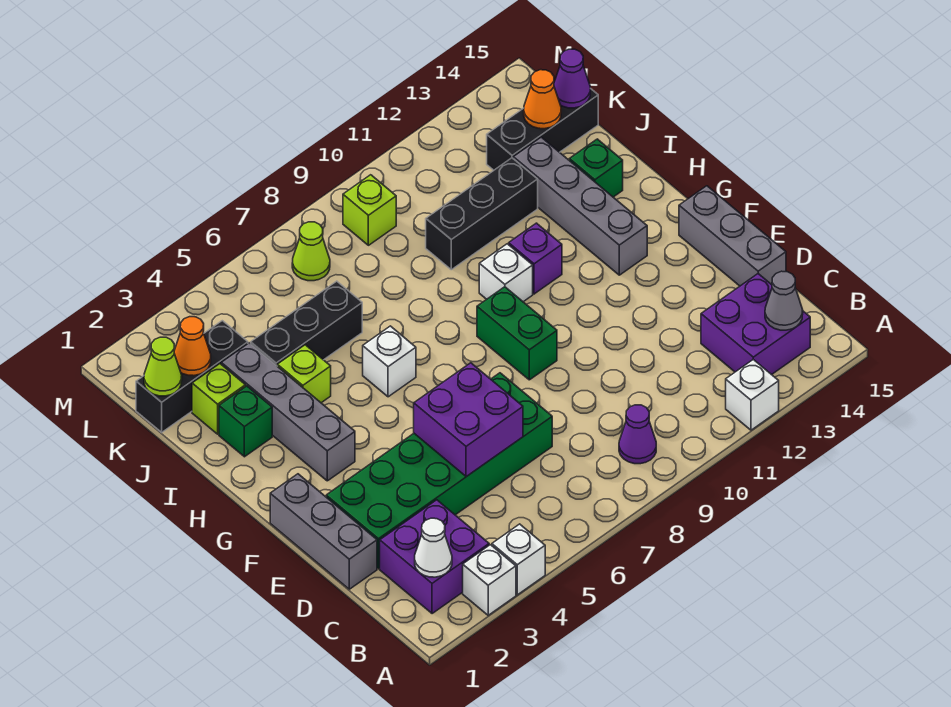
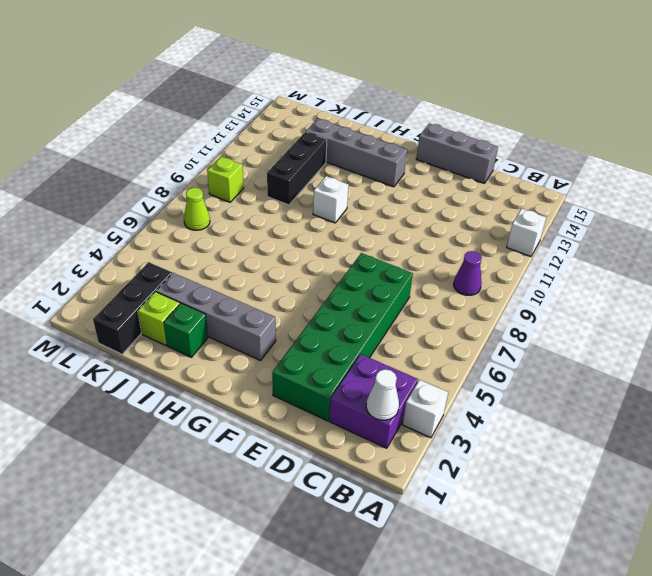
none -> white brick A4 level 1
none -> purple brick B13:C14 level 1
none -> grey brick D1:F1 level 1
none -> green brick F9:G9 level 1

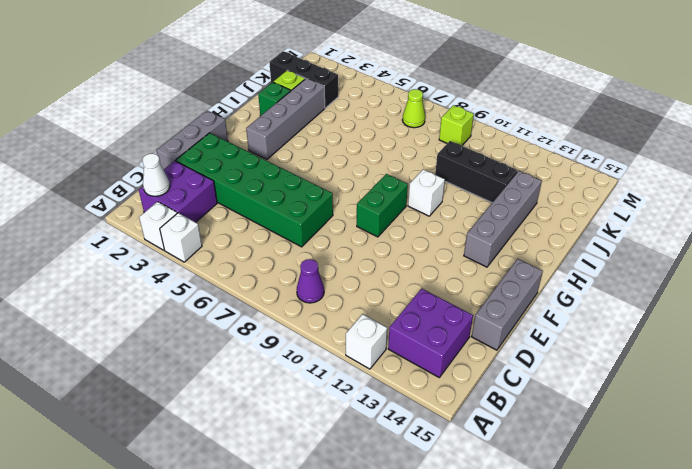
none -> white brick H6 level 1
none -> purple brick H11 level 1
none -> lime brick I4 level 1
none -> green brick I14 level 1

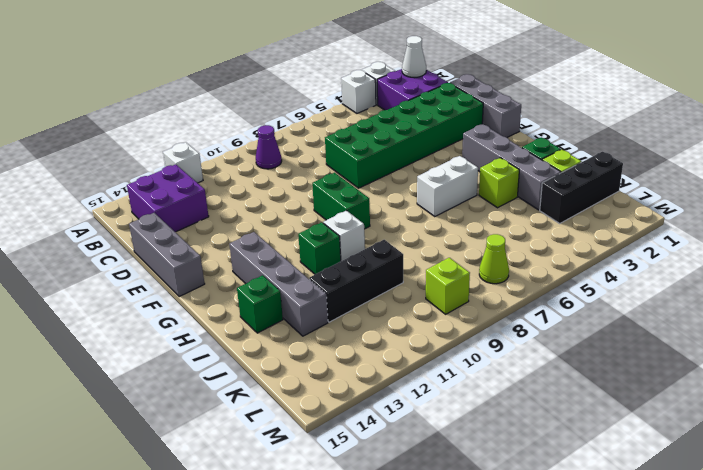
white brick H5:H6 level 1 -> white brick H6 level 1
green brick H11 level 1 -> purple brick H11 level 1
none -> black brick J4:J6 level 1
none -> black brick K13:K15 level 1
none -> grey cone B14 level 2
none -> purple brick D5:E6 level 2

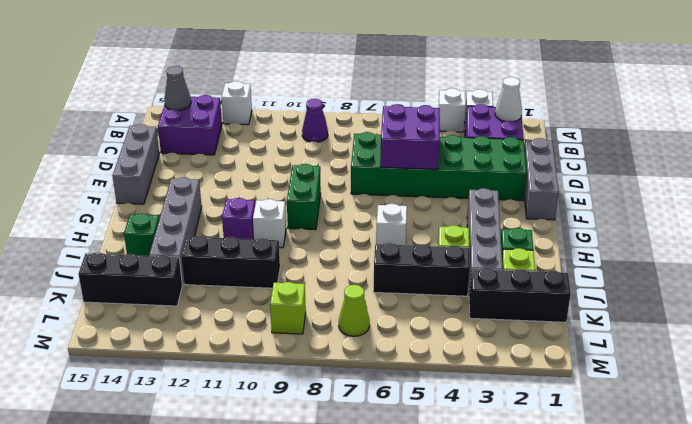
none -> lime cone K1 level 2
none -> orange cone K2 level 2
none -> orange cone K14 level 2
none -> purple cone K15 level 2

